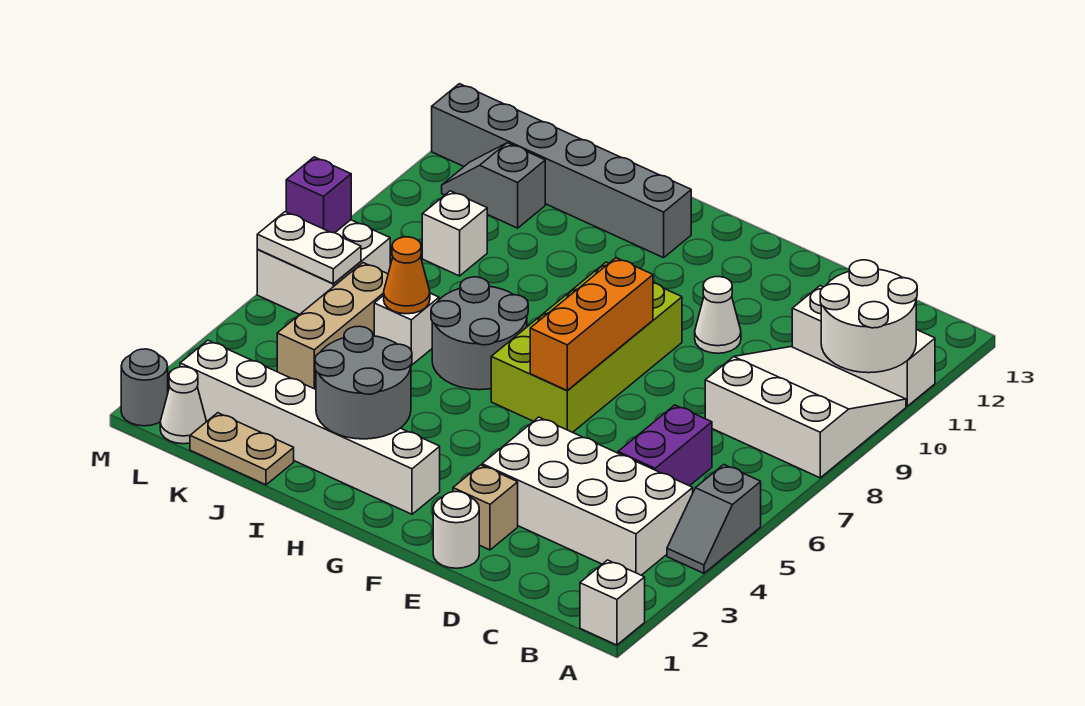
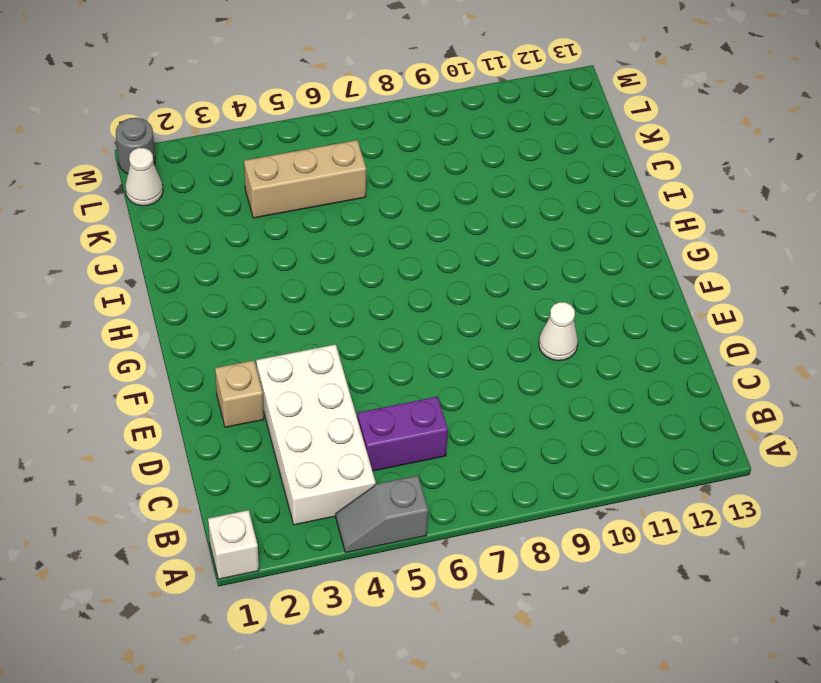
none -> white slope A8:C10 level 1 top 8
none -> white brick A11:C11 level 1
none -> white round brick E1 level 1

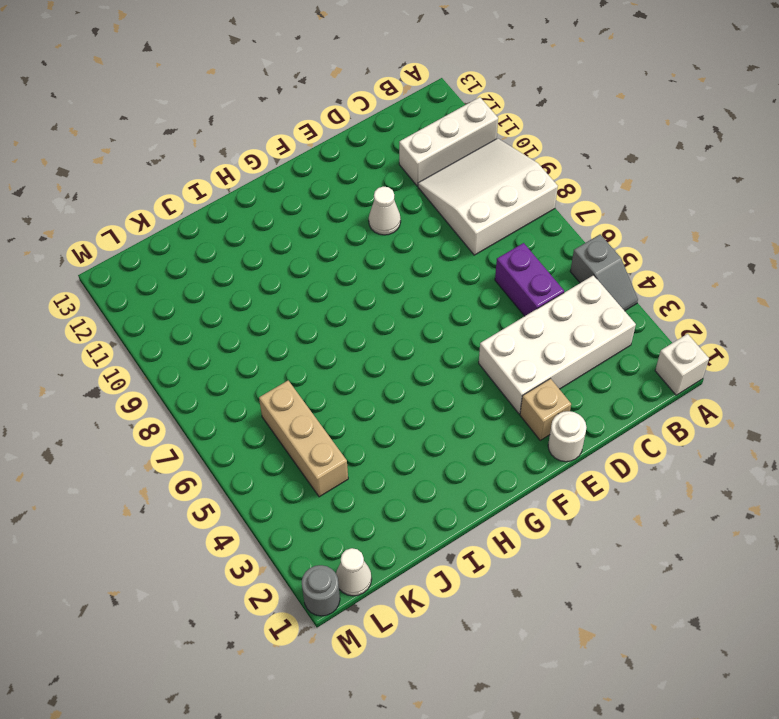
none -> lime brick F6:G9 level 1
none -> white brick G2:L2 level 1
none -> grey round brick H6:I7 level 1

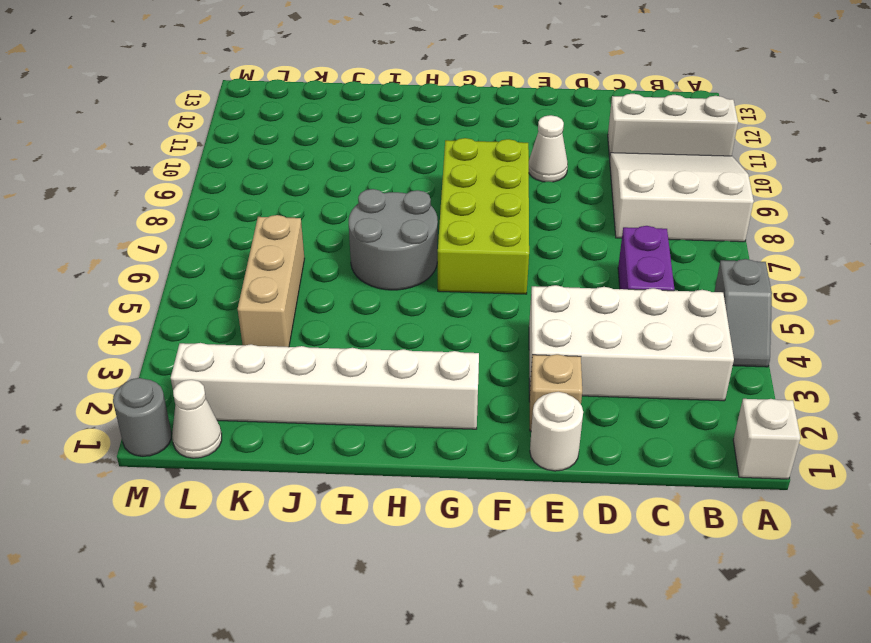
none -> grey brick H12:M12 level 1
none -> tan plate J1:K1 level 1
none -> white brick J6 level 1

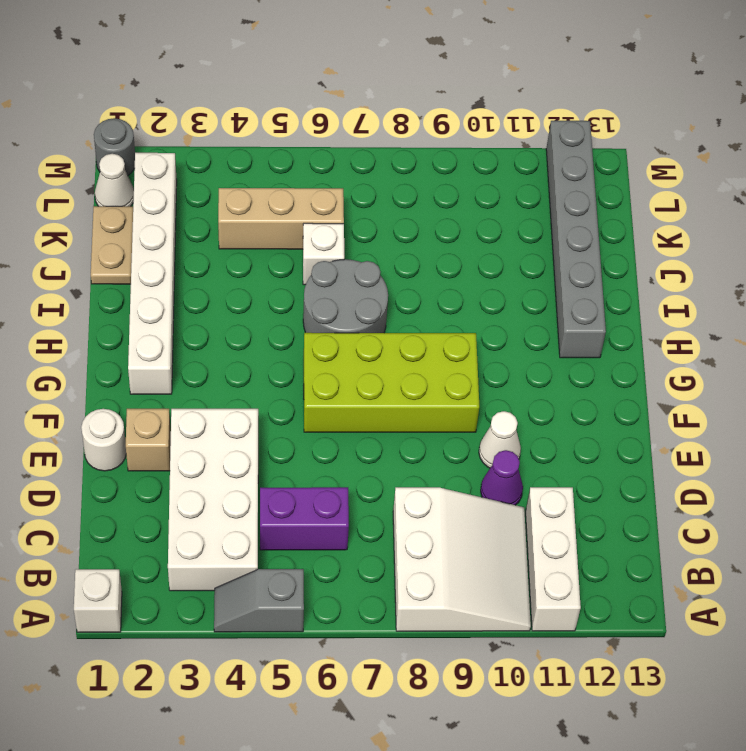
purple cone D10 level 1 -> none
none -> white brick K9 level 1
none -> grey slope K11:L11 level 1 top K
none -> white brick L6:M7 level 1

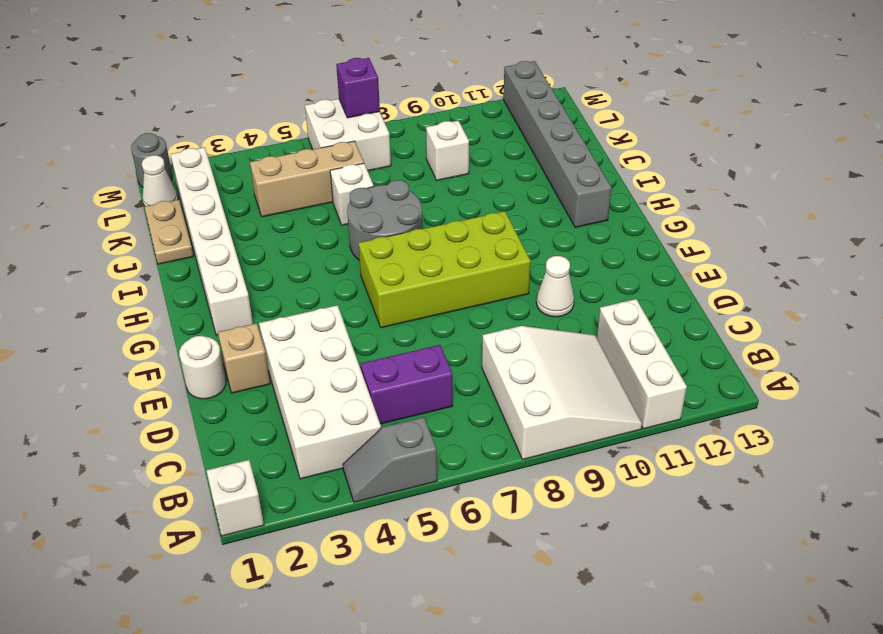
none -> grey slope K11:L11 level 1 top K
none -> white round brick A10:B11 level 2
none -> orange brick F6:F8 level 2

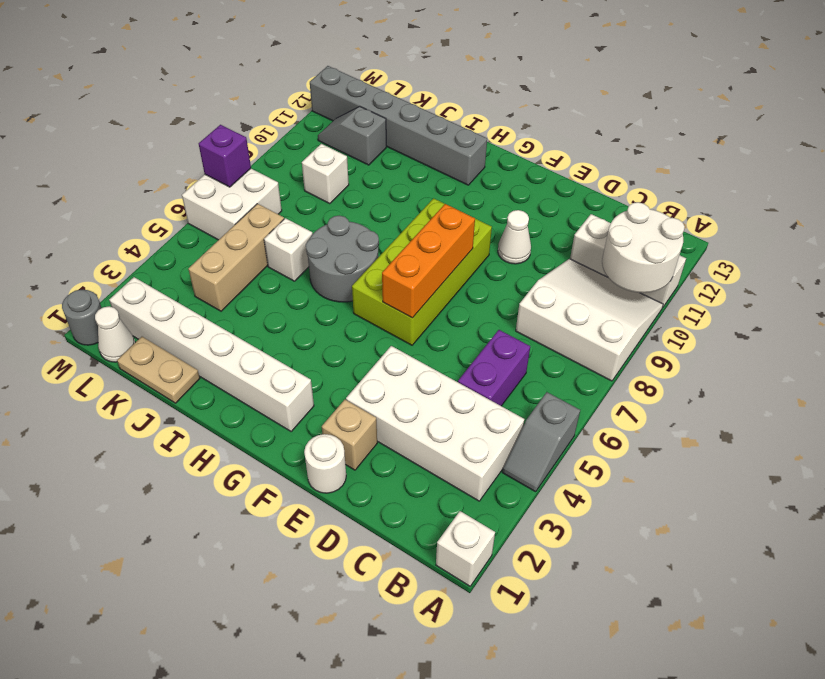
none -> grey round brick H2:I3 level 2
none -> orange cone J6 level 2
none -> white plate L6:M6 level 2

